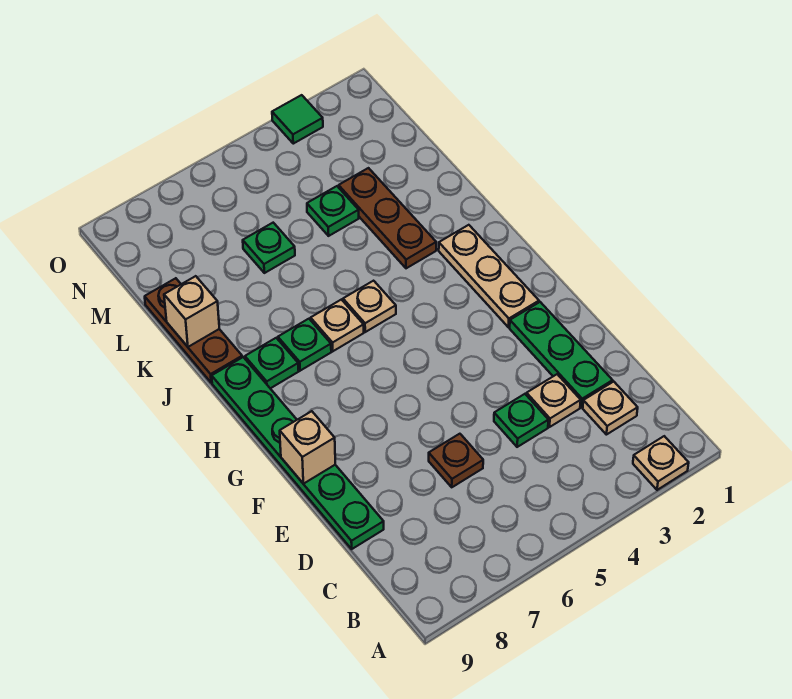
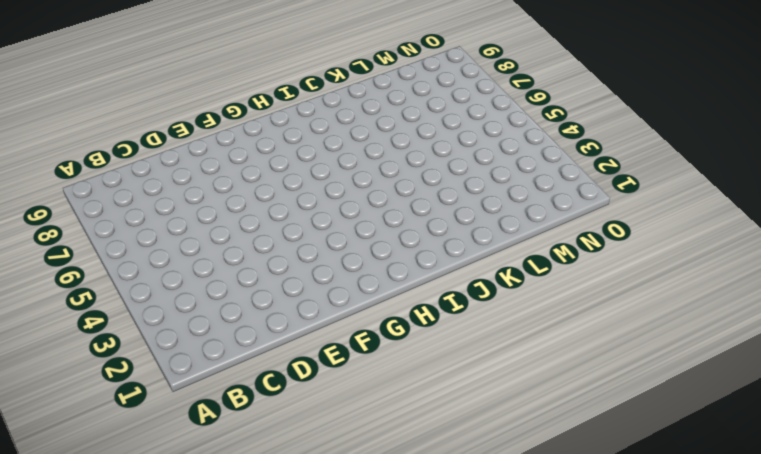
none -> tan plate A2 level 1
none -> tan plate C2 level 1
none -> green plate D2:F2 level 1

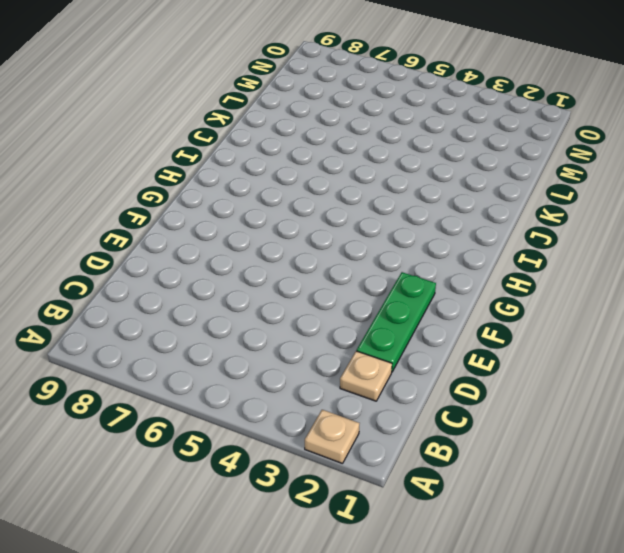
none -> tan plate D3 level 1
none -> green plate D4 level 1
none -> brown plate D6 level 1

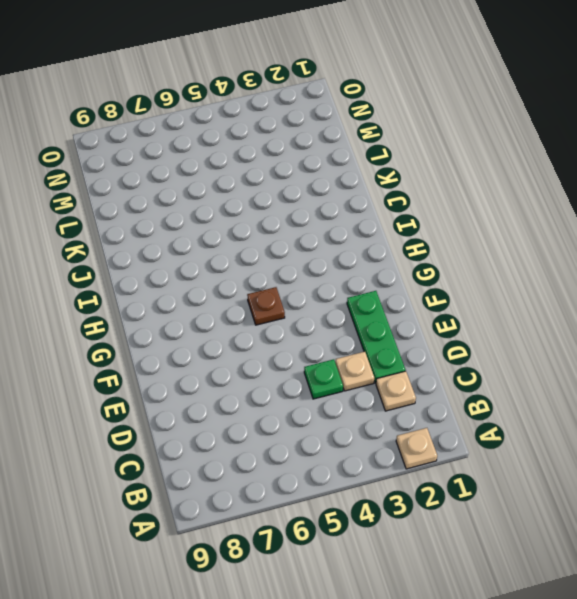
brown plate G5 level 1 -> brown plate D6 level 1
none -> green plate D9:I9 level 1
none -> tan plate G2:I2 level 1
none -> tan plate I5 level 1

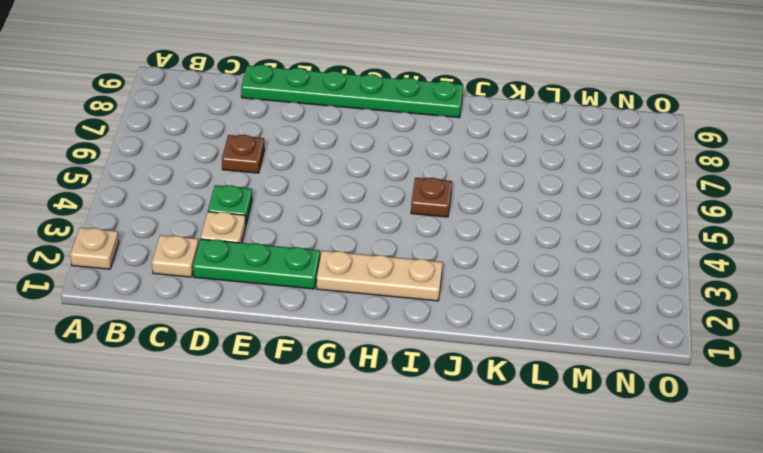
brown plate I5 level 1 -> tan plate I5 level 1
none -> tan plate I6 level 1
none -> green plate I7 level 1
none -> green plate I8 level 1

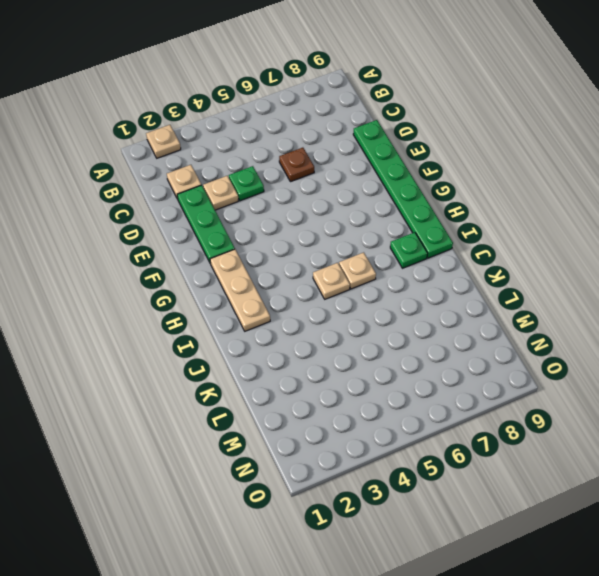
none -> green plate I7 level 1
none -> brown plate J3:L3 level 1
none -> brown plate J9:L9 level 1

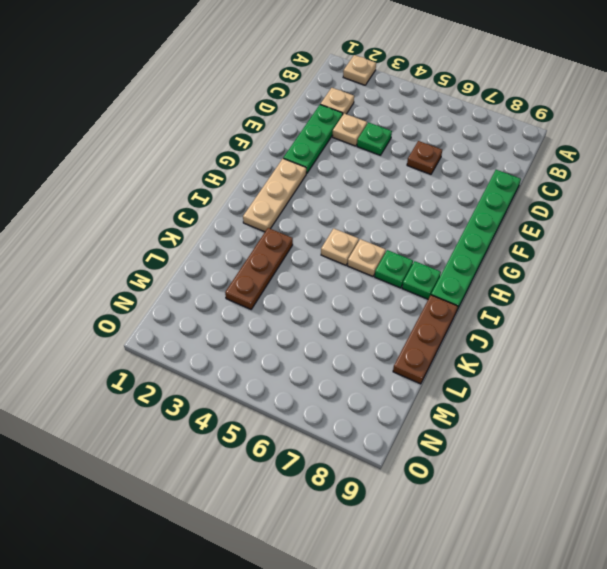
none -> green plate L4 level 1
none -> green plate L6 level 1
none -> green tile O3 level 1

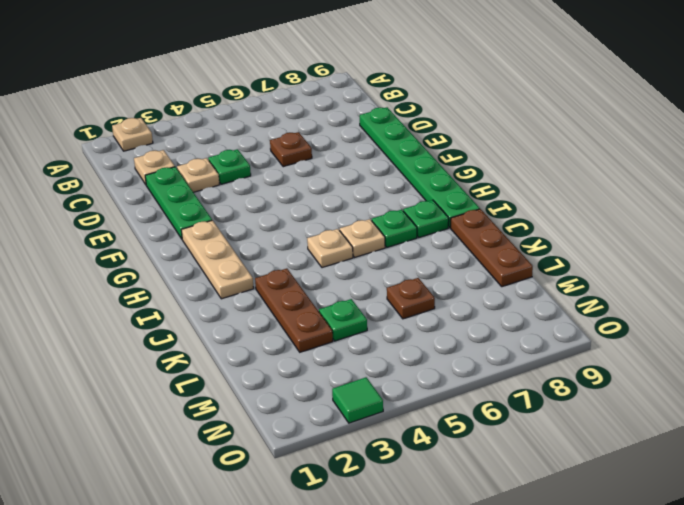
brown plate L6 level 1 -> green plate L6 level 1
none -> tan brick F9 level 2
none -> tan brick K9 level 2

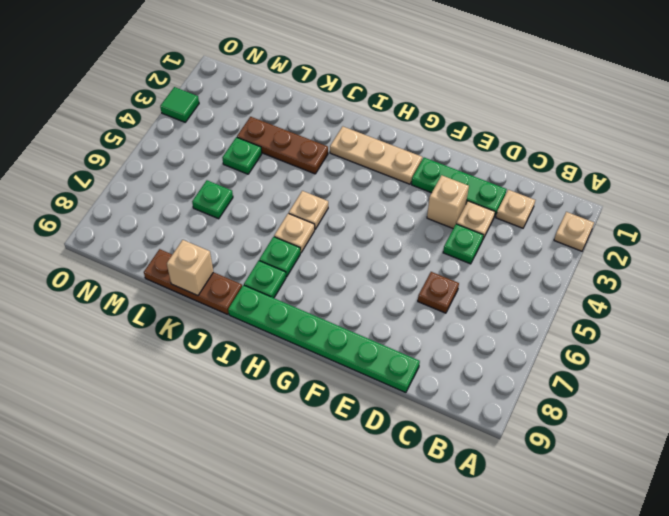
tan brick E3 level 1 -> tan brick F9 level 2

